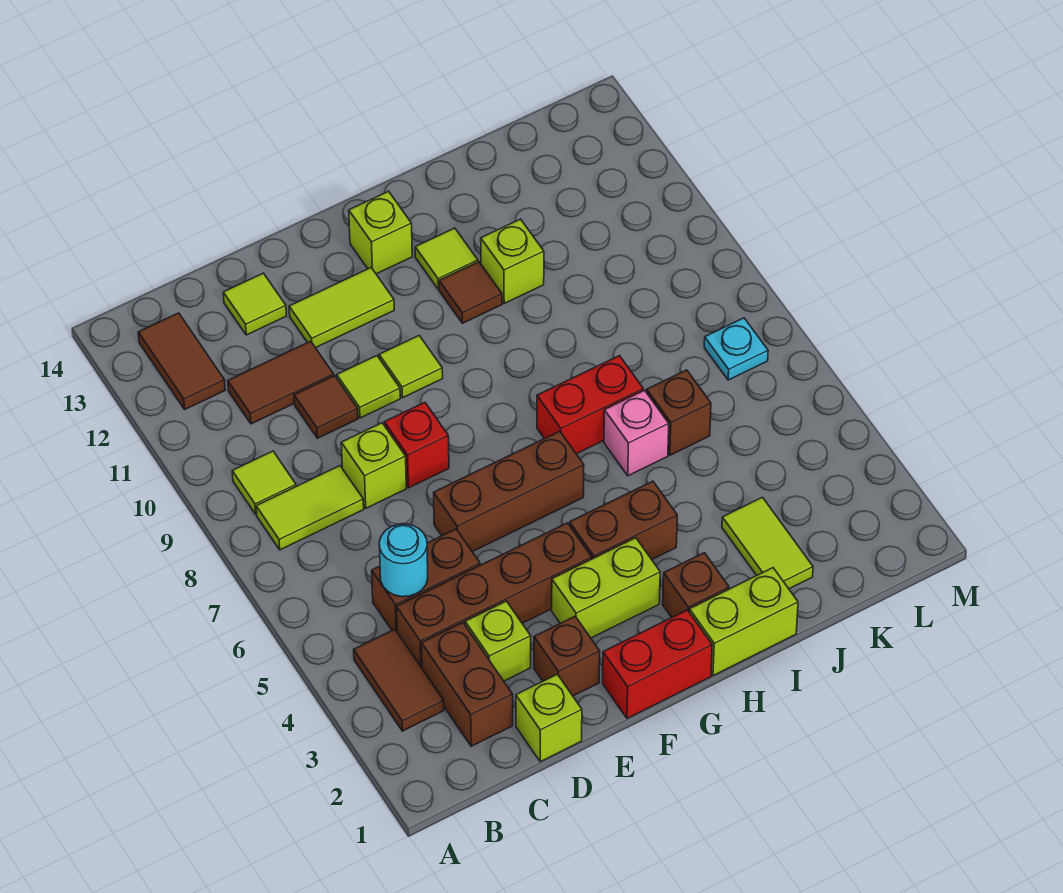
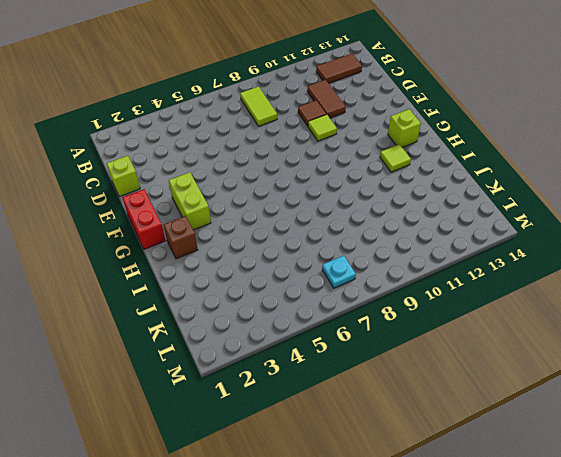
none -> brown tile B3:B4 level 1
none -> lime tile B9 level 1
none -> brown brick C2:C3 level 1
none -> brown brick C4:F4 level 1

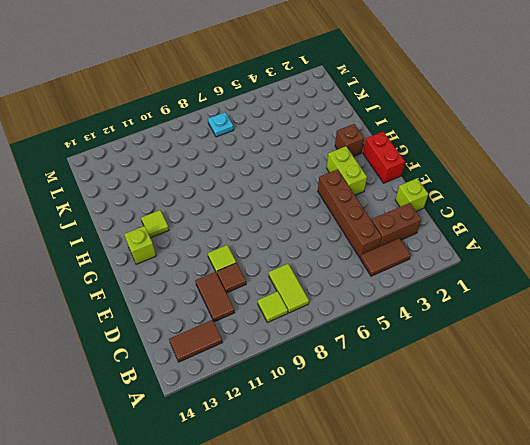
none -> brown brick C5:D5 level 1
none -> lime brick D3 level 1
none -> lime brick D8 level 1
none -> lime tile D13 level 1

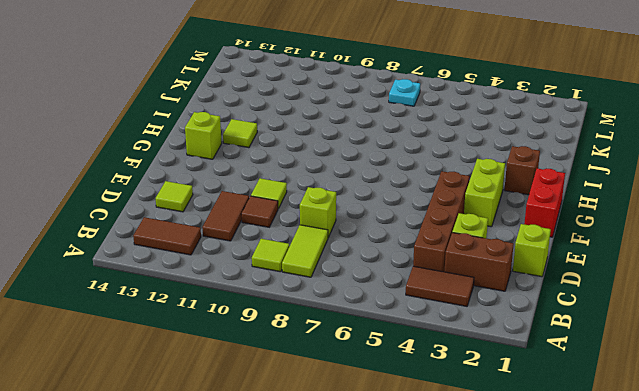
none -> brown brick C5:D5 level 1
none -> brown brick E2 level 1
none -> brown brick E6:G6 level 1
none -> red brick E8 level 1

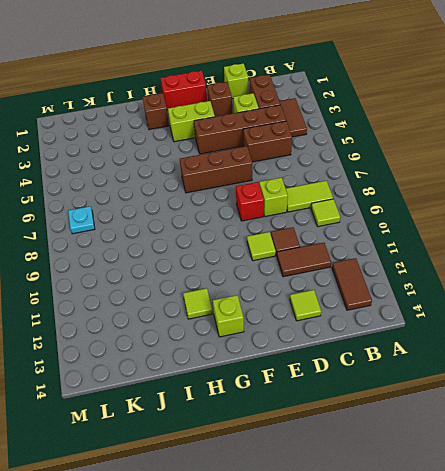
none -> lime tile E12:F12 level 1
none -> lime tile F10 level 1
none -> brown brick G4:H4 level 1
none -> lime brick H1:I1 level 1

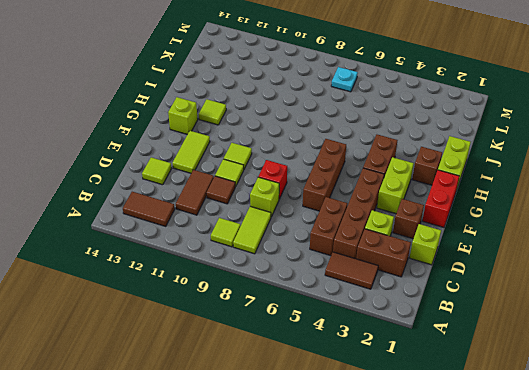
none -> red brick H7:I7 level 1
none -> brown tile H11 level 1
none -> pink brick I6 level 1
none -> lime brick I11 level 1

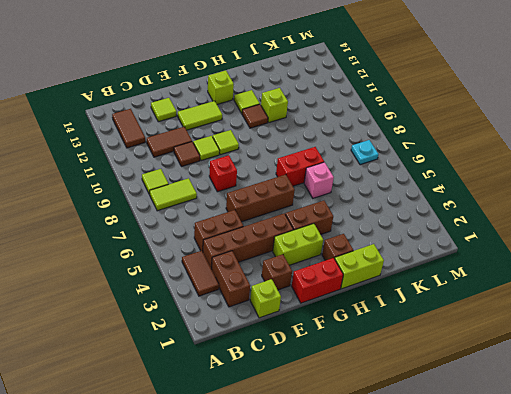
none -> lime brick D3 level 1
none -> lime brick D8 level 1
none -> lime tile J2:J3 level 1
none -> brown brick J6 level 1

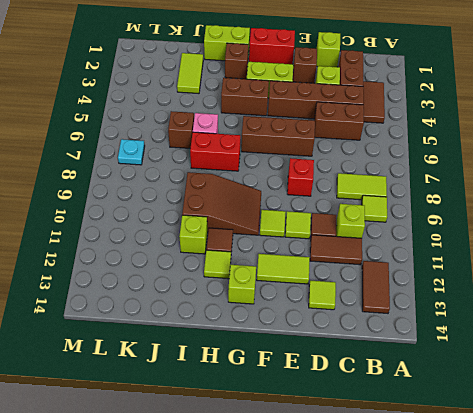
lime brick C10 level 1 -> lime brick D8 level 1
brown slope G9:I10 level 1 top I -> none
none -> cyan round brick C5 level 2

